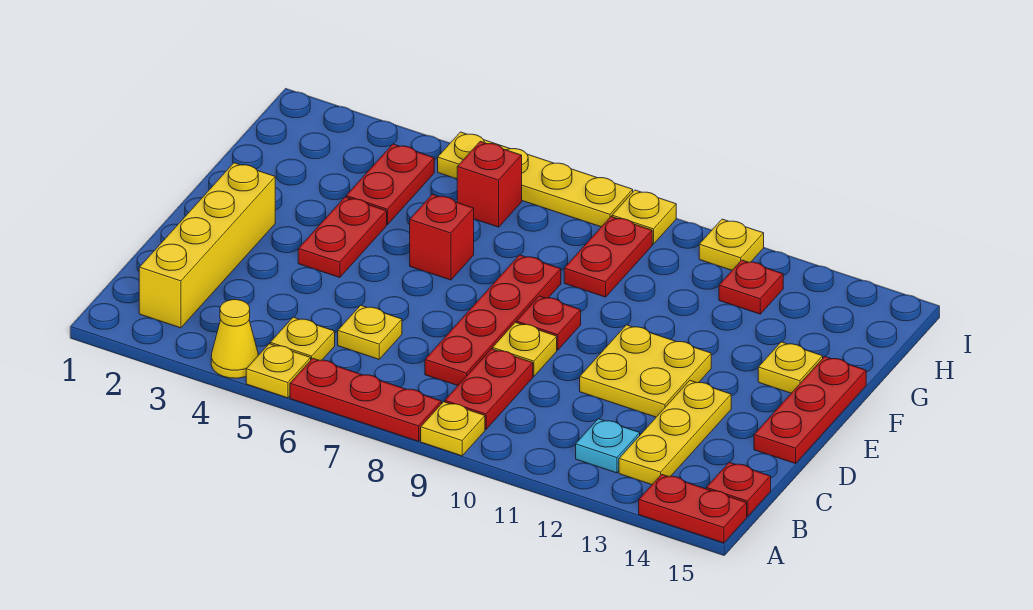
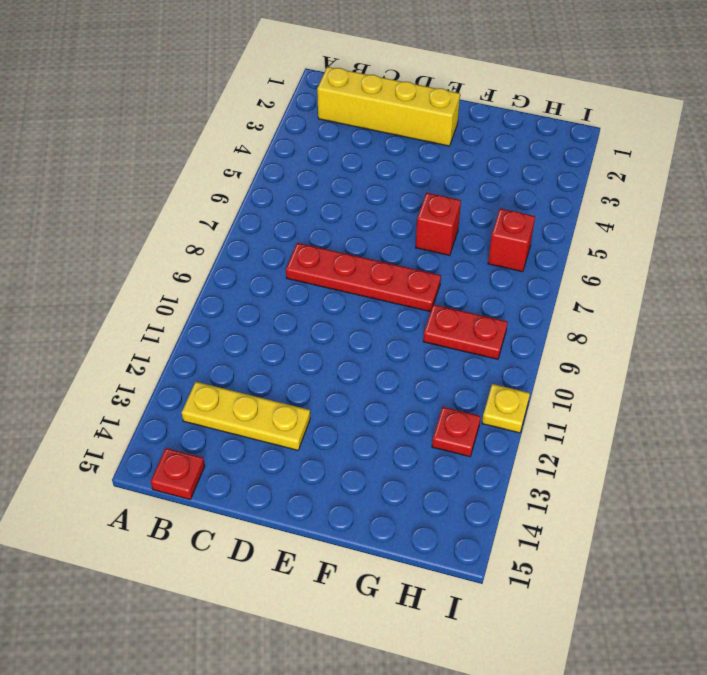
none -> yellow cone A4 level 1
none -> yellow plate A5 level 1
none -> red plate A6:A8 level 1

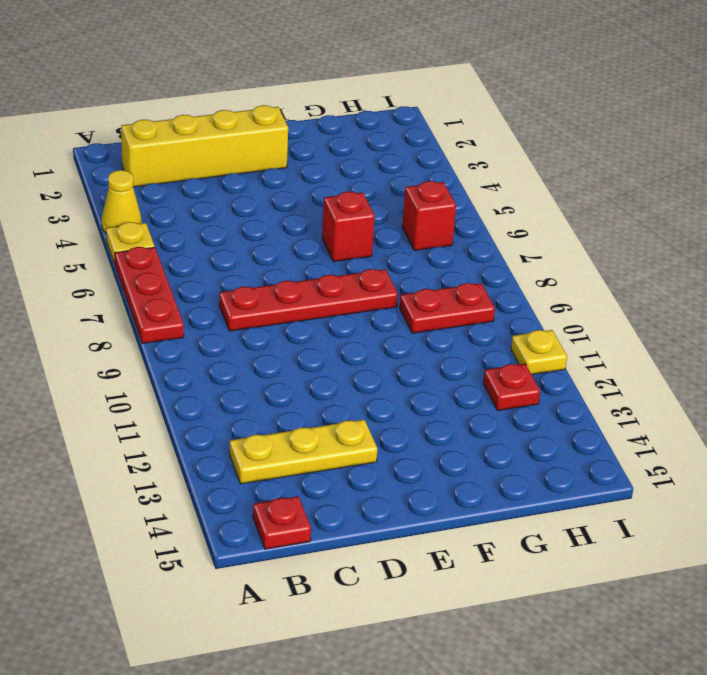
none -> yellow plate A9 level 1
none -> red plate A14:A15 level 1
none -> yellow plate B5 level 1

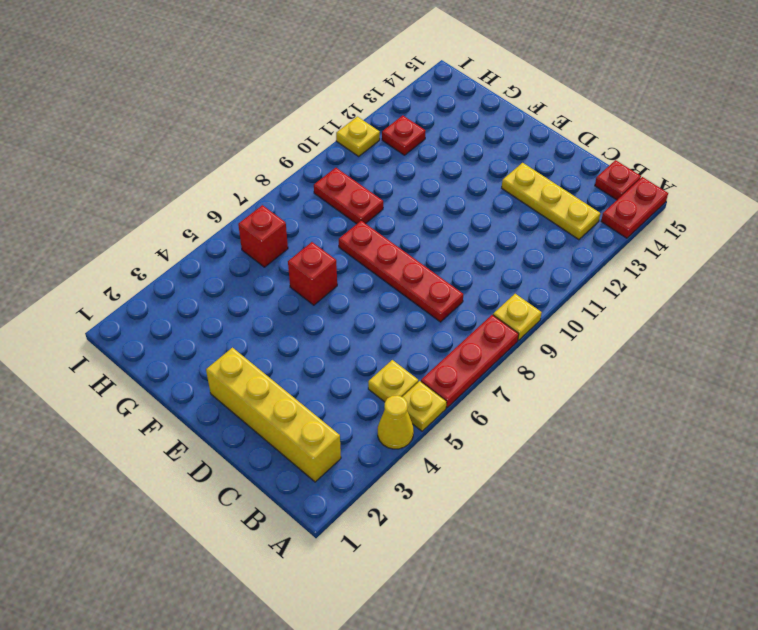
none -> red plate B9:C9 level 1
none -> cyan plate B12 level 1
none -> yellow plate C6 level 1

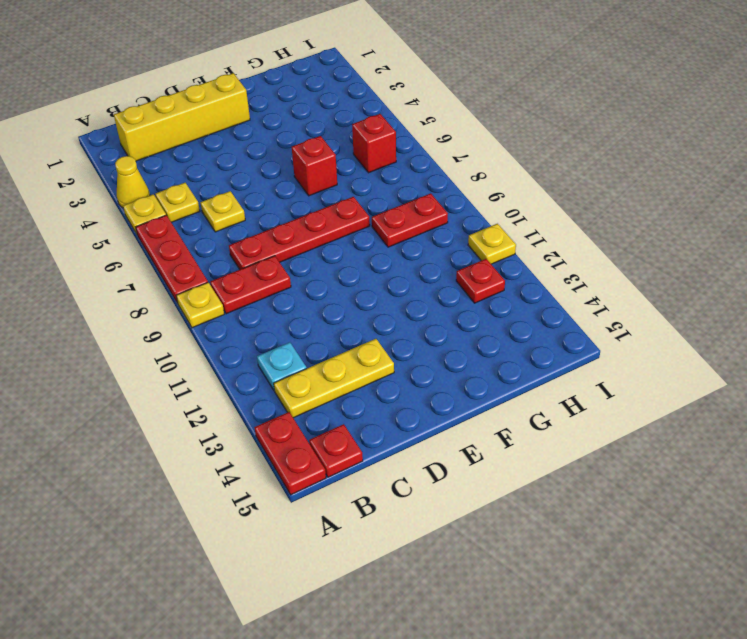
none -> yellow plate D9 level 1
none -> yellow plate D11:E12 level 1
none -> red plate D15:F15 level 1

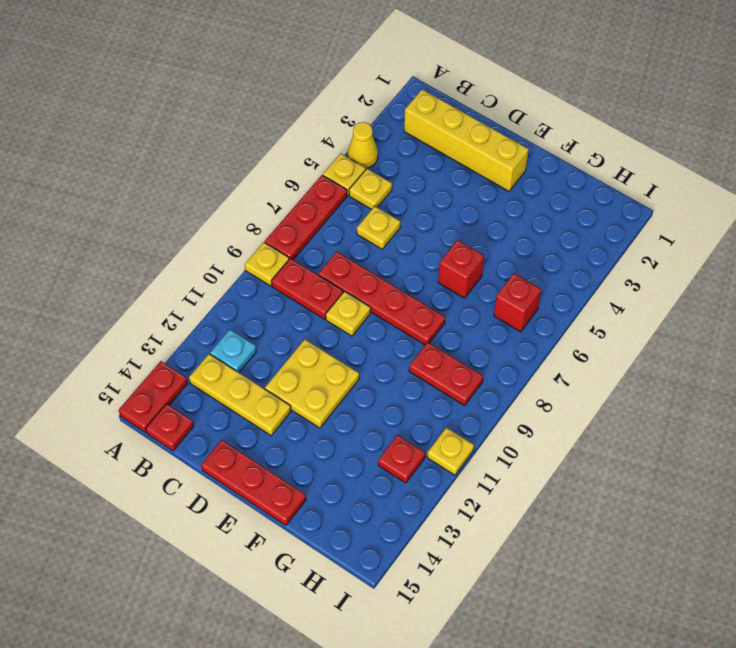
none -> red plate E4:F4 level 1
none -> red plate E9 level 1
none -> yellow plate F14 level 1

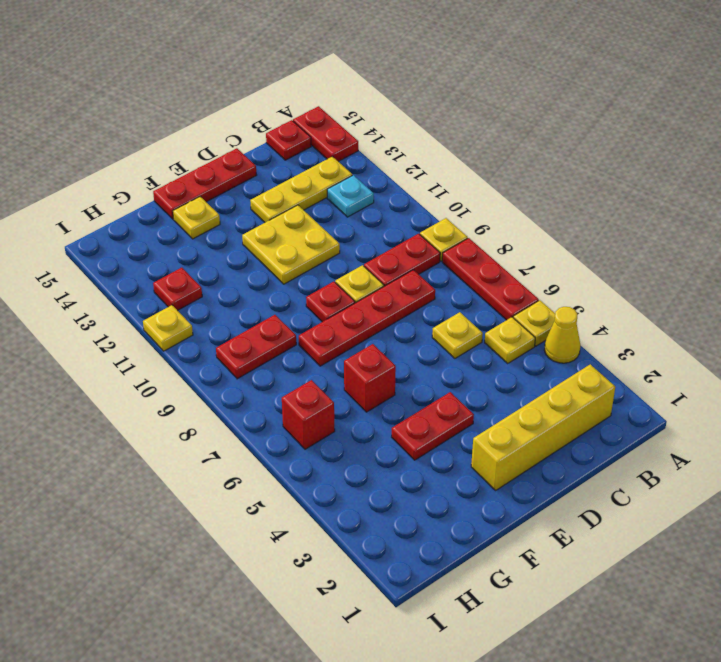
none -> red plate G4:H4 level 1
none -> yellow plate I5:I8 level 1
none -> yellow plate I9 level 1

